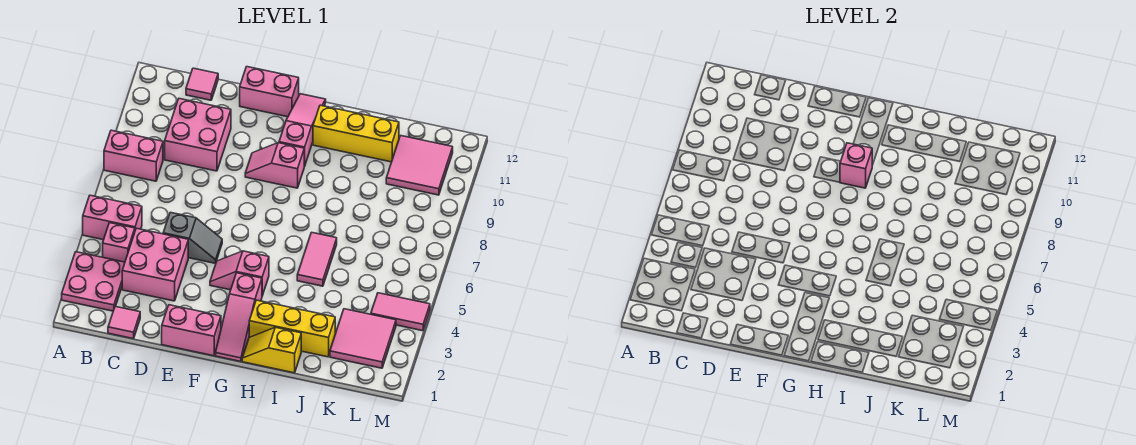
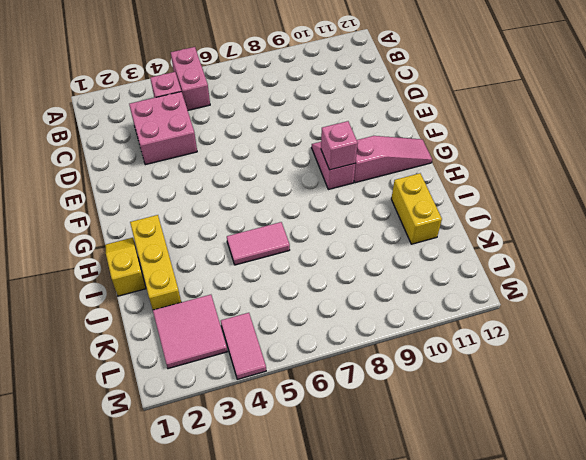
yellow brick I11:J11 level 1 -> yellow brick H11:J11 level 1
none -> pink plate A2:B3 level 1
none -> pink brick A8:B8 level 1
none -> pink tile C1 level 1

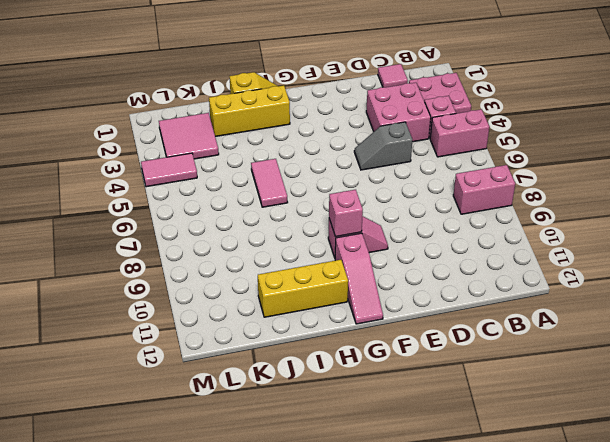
none -> pink brick C9:D10 level 1
none -> pink tile C12 level 1
none -> pink brick E1:F1 level 1

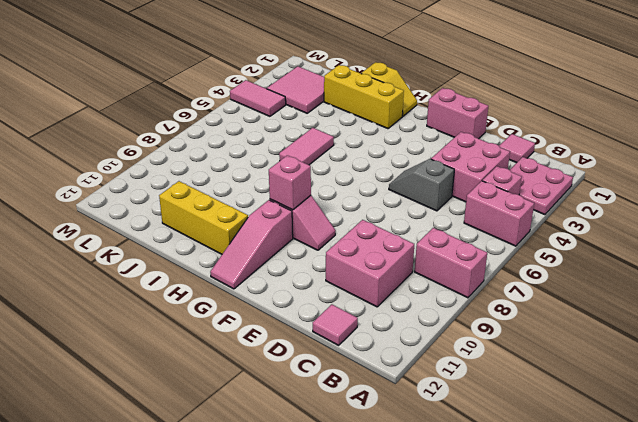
none -> pink brick E12:F12 level 1
none -> pink slope F4:G4 level 1 top G
none -> pink slope G1:G3 level 1 top 3

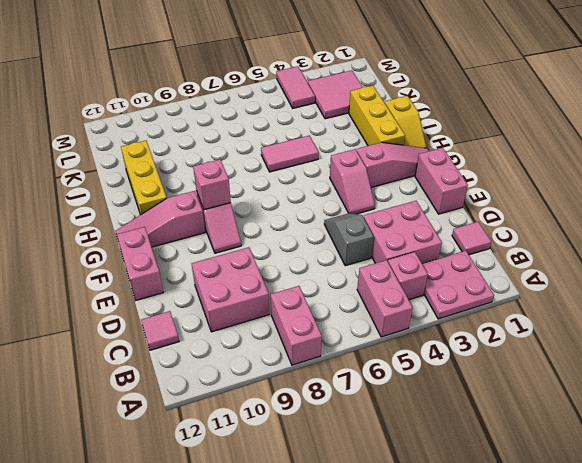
none -> pink tile K10:L11 level 1

